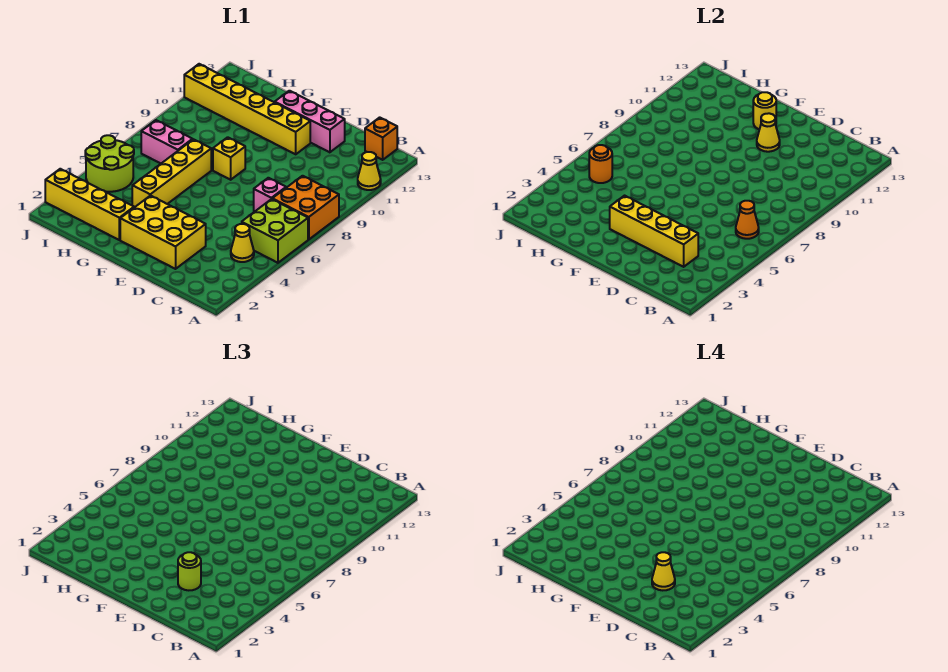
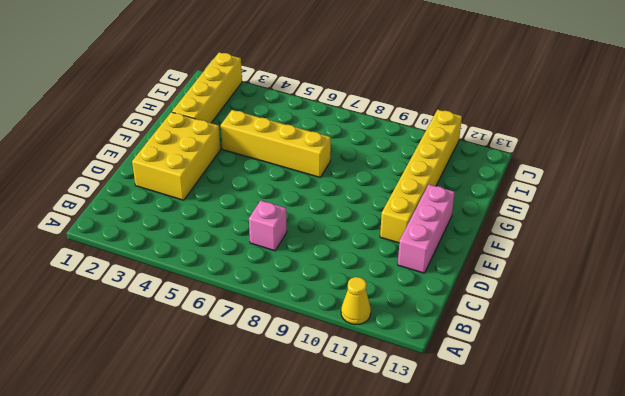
none -> lime brick A5:B6 level 1
none -> orange brick A7:B8 level 1
none -> yellow cone B4 level 1

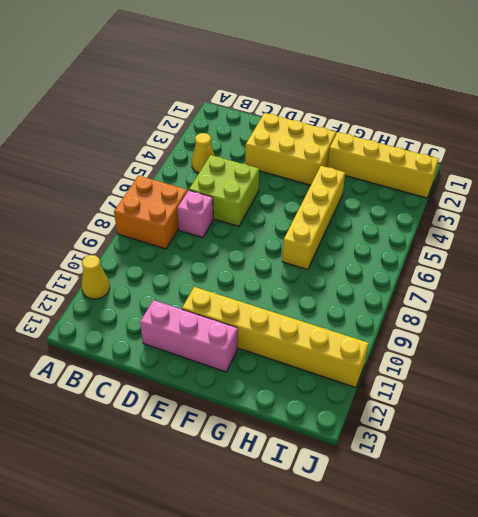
lime brick C5:D6 level 1 -> lime brick A5:B6 level 1
none -> orange brick B13 level 1
none -> yellow brick F8 level 1
none -> pink brick H7:I7 level 1

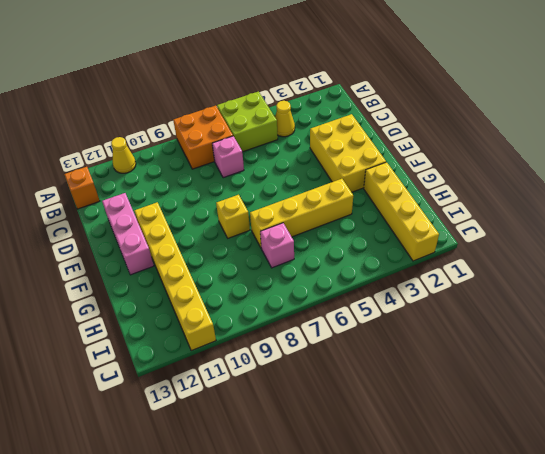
pink brick H7 level 1 -> pink brick H7:I7 level 1
none -> lime round brick I4:J5 level 1
none -> orange cone B6 level 2
none -> yellow brick C3:F3 level 2

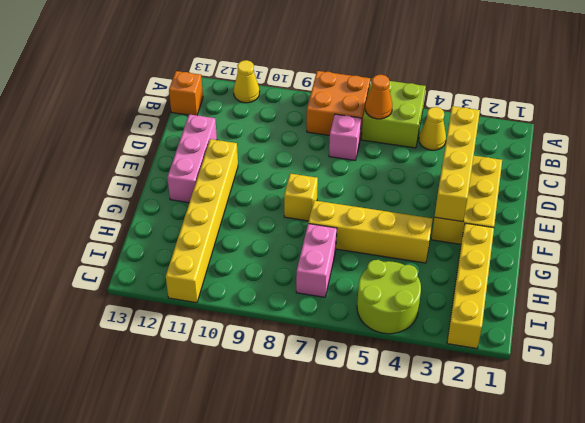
none -> yellow cone E11 level 2
none -> yellow round brick F12 level 2
none -> orange round brick I5 level 2

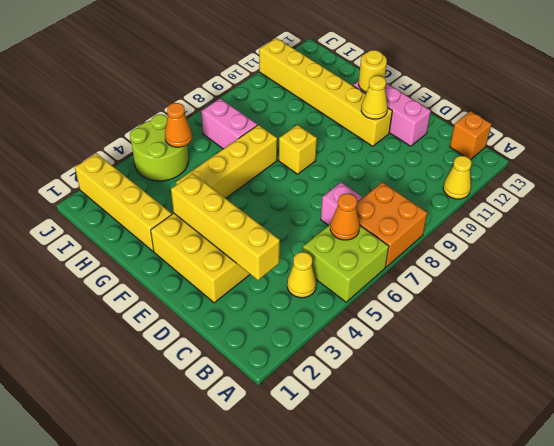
orange cone I5 level 2 -> orange round brick I5 level 2
none -> lime round brick D3 level 3
none -> yellow cone D3 level 4

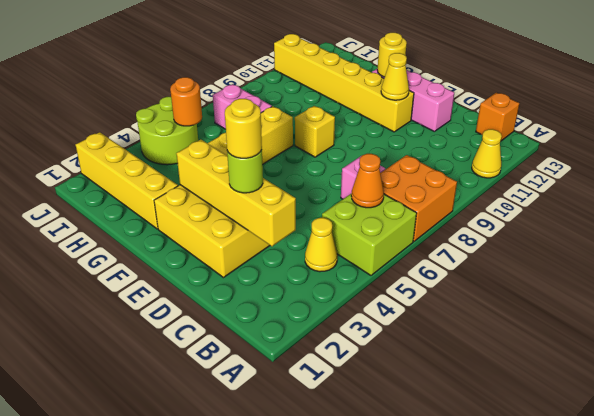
yellow round brick D3 level 4 -> yellow cone D3 level 4

